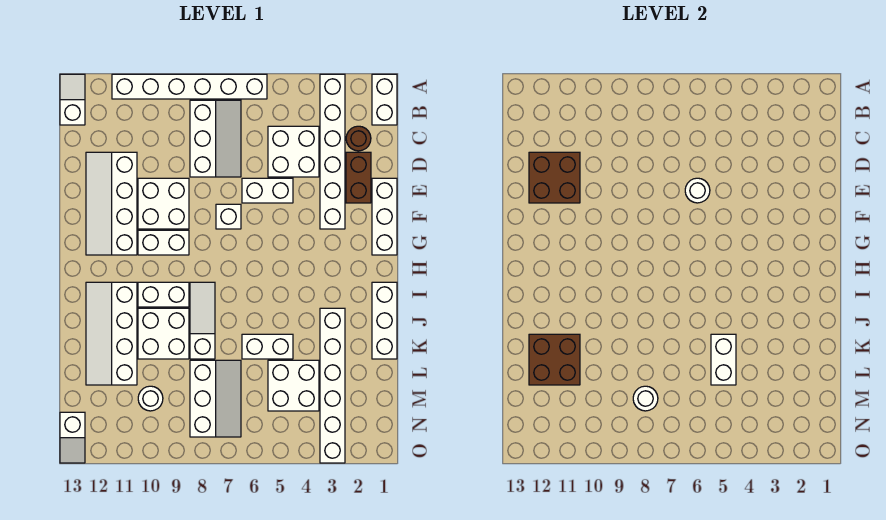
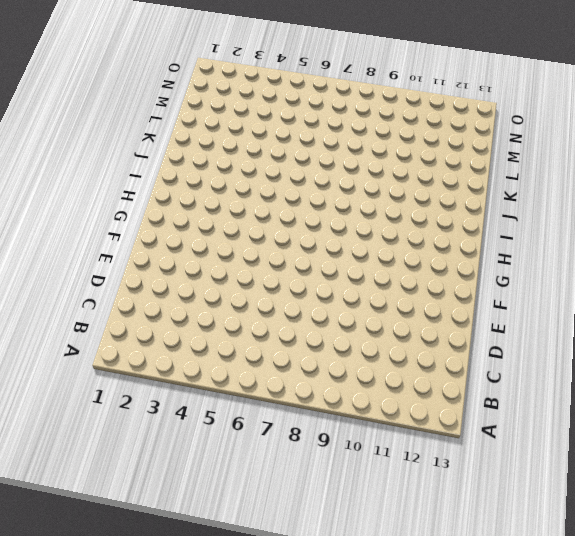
none -> white brick A1:B1 level 1
none -> white brick A3:F3 level 1
none -> white brick A6:A11 level 1
none -> white slope A13:B13 level 1 top B

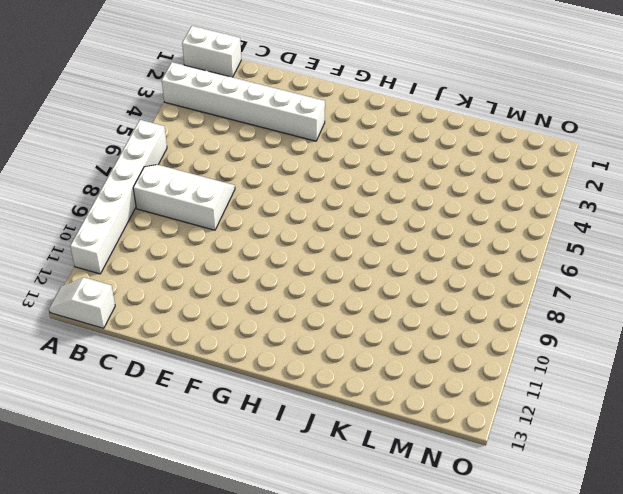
none -> brown round brick C2 level 1
none -> white brick C4:D5 level 1
none -> brown brick D2:E2 level 1
none -> white slope D11:G12 level 1 top 11

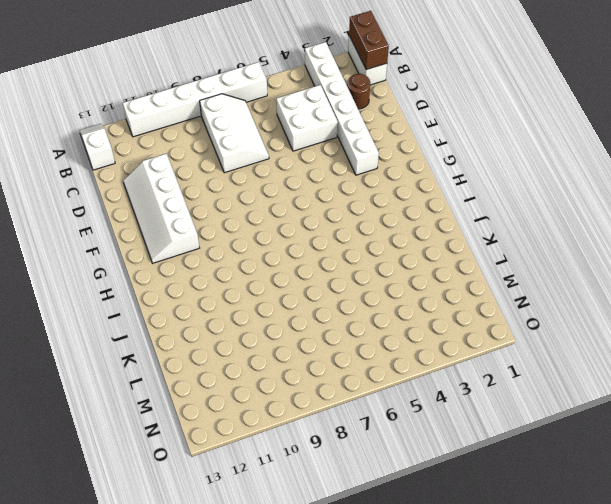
brown brick A1:B1 level 2 -> brown brick D2:E2 level 1
none -> white brick E1:G1 level 1
none -> white brick E5:E6 level 1
none -> white brick E9:F10 level 1
none -> white brick F7 level 1

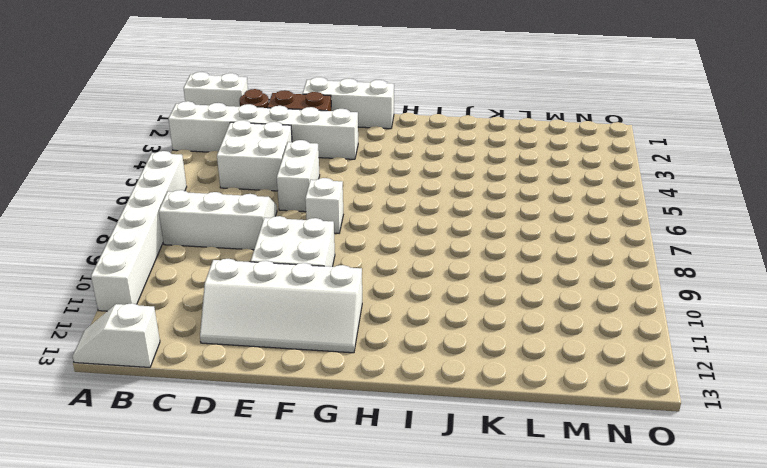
none -> white brick G9:G10 level 1
none -> white brick I1:K1 level 1
none -> white slope I8:K8 level 1 top K
none -> white brick I9:I10 level 1

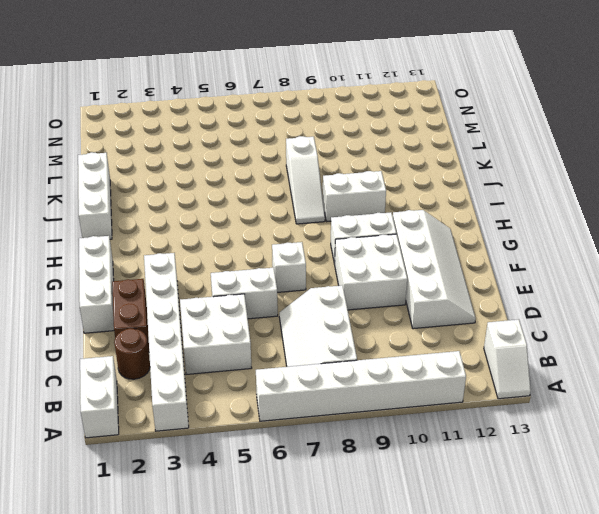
none -> white slope I11:L12 level 1 top 11
none -> white brick J3:O3 level 1
none -> white brick J9:K10 level 1
none -> white brick K5:K6 level 1

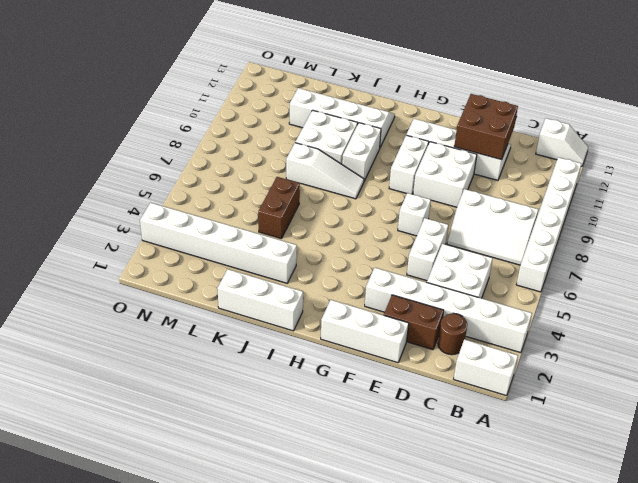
brown brick K5:K6 level 1 -> white brick K5:K6 level 1
none -> white brick L4:M5 level 1
none -> white slope L7:N8 level 1 top 8
none -> white round brick M10 level 1
none -> white slope N13:O13 level 1 top N

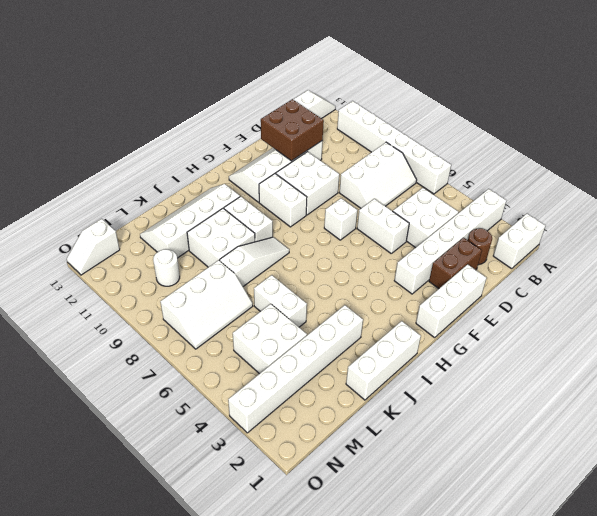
none -> white round brick E6 level 2
none -> white brick K5:L5 level 2
none -> brown brick K11:L12 level 2
none -> white round brick M8 level 2

